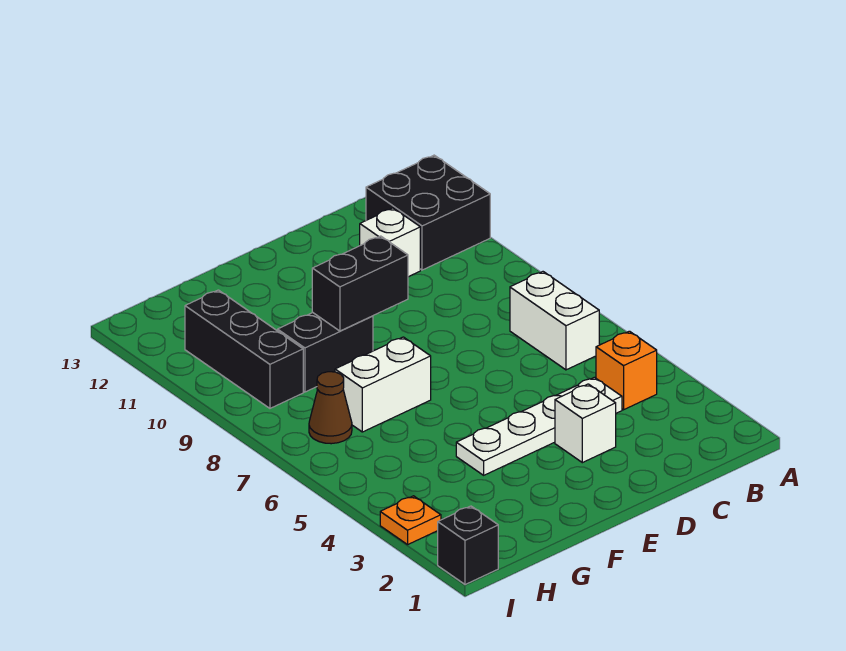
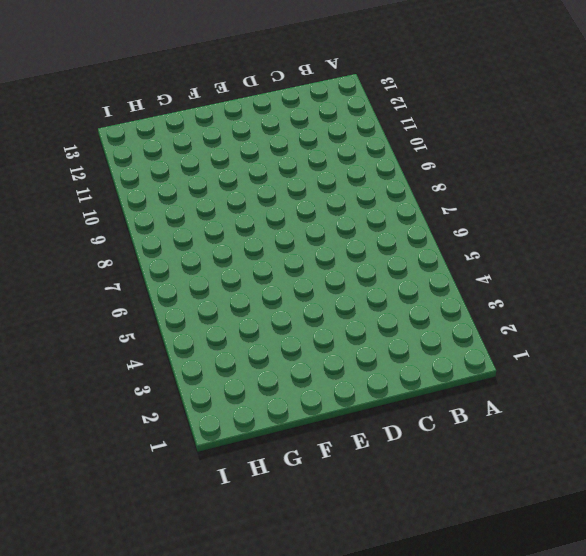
none -> black brick A11:B12 level 1
none -> orange brick B4 level 1
none -> white brick B6:B7 level 1

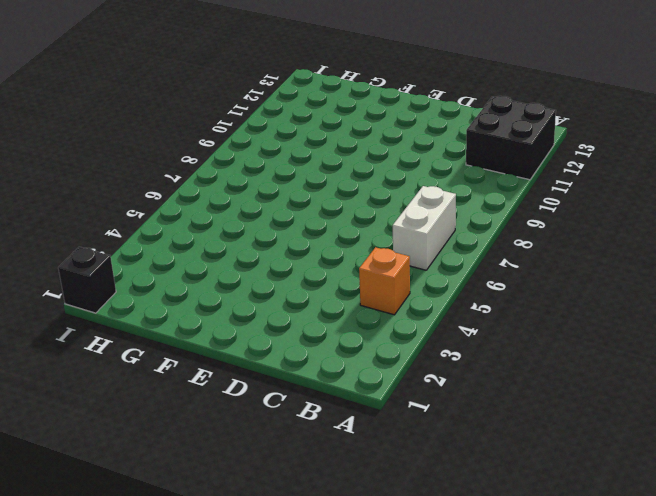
none -> white plate C4:F4 level 1
none -> white brick C11 level 1
none -> white brick D3 level 1

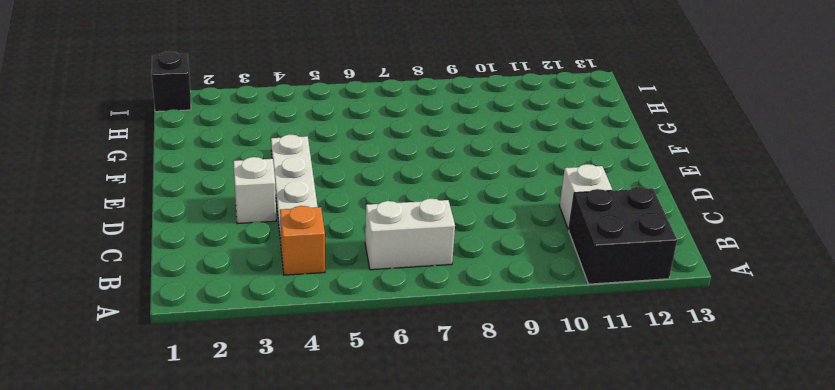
none -> white brick F7:G7 level 1
none -> black brick F9:G9 level 1
none -> brown cone H7 level 1

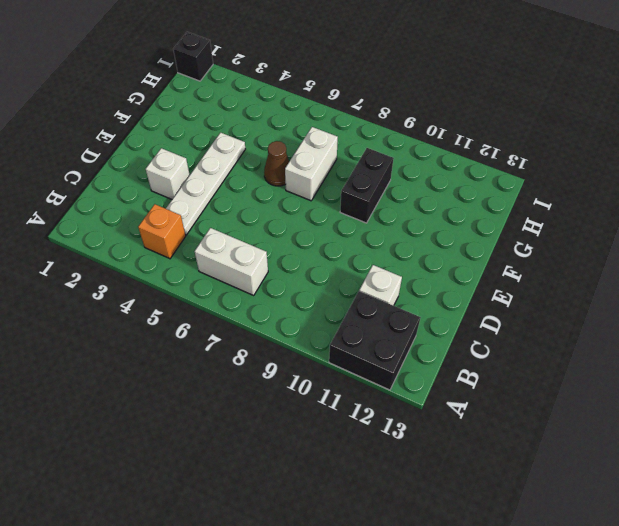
brown cone F6 level 1 -> brown cone H7 level 1
none -> black brick H9:H11 level 1
none -> orange plate I3 level 1
none -> black brick E9:F9 level 2

